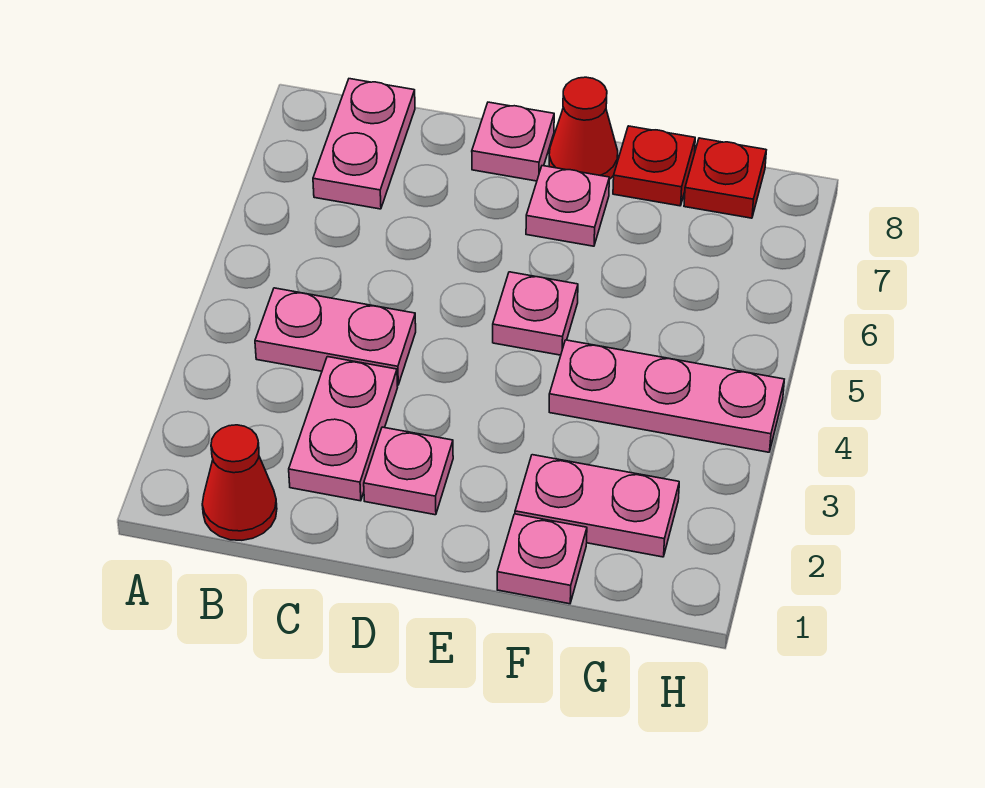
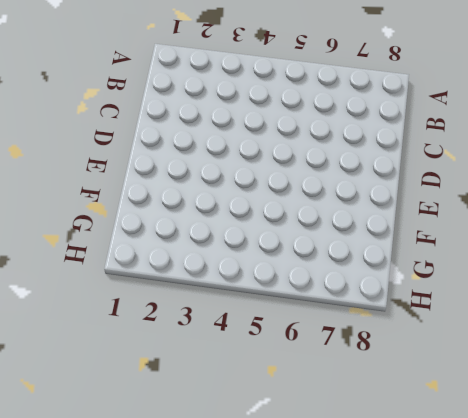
none -> red cone B1 level 1
none -> pink plate B4:C4 level 1
none -> pink plate B7:B8 level 1

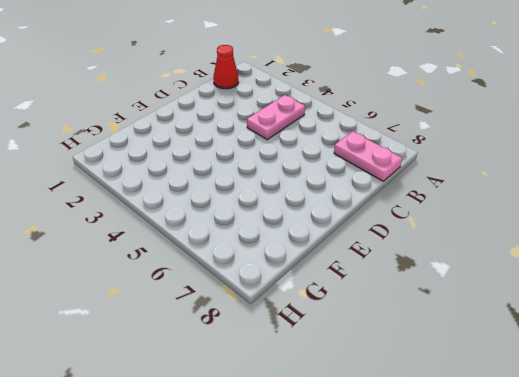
none -> pink plate C2:C3 level 1
none -> pink plate D2 level 1
none -> pink plate D8 level 1

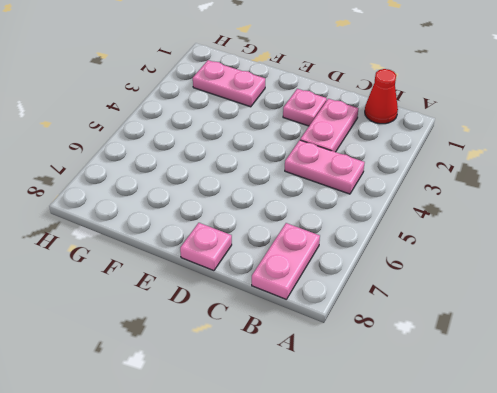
none -> pink plate E5 level 1
none -> pink plate E7 level 1
none -> red cone E8 level 1

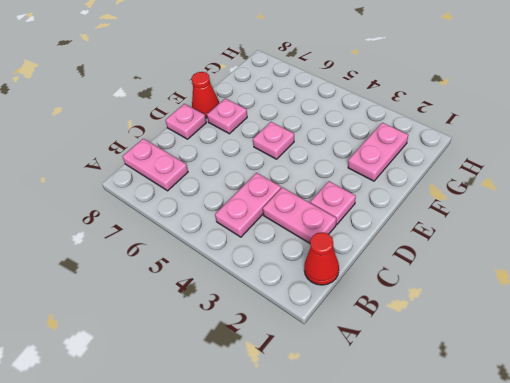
none -> pink plate F1 level 1
none -> pink plate F4:H4 level 1
none -> red plate F8 level 1

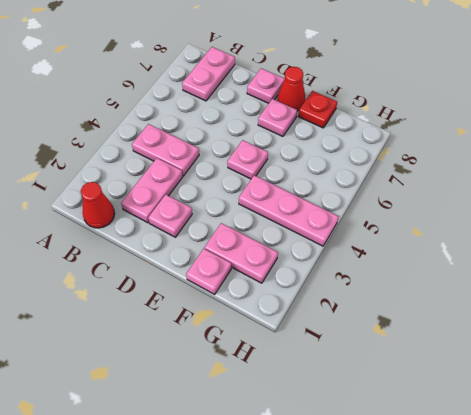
none -> red plate G8 level 1

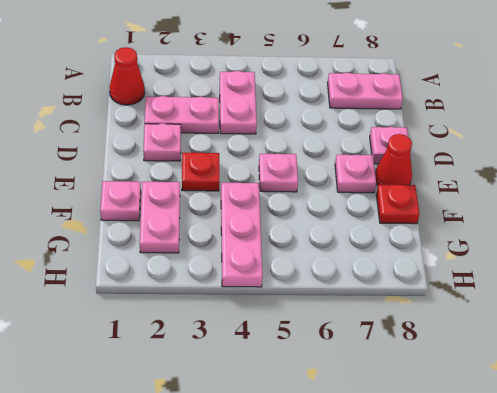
red plate E3 level 1 -> red plate G8 level 1

